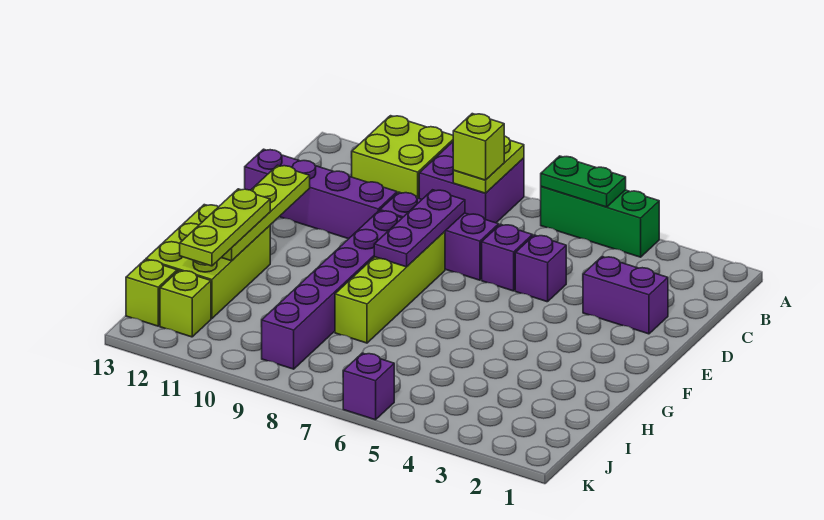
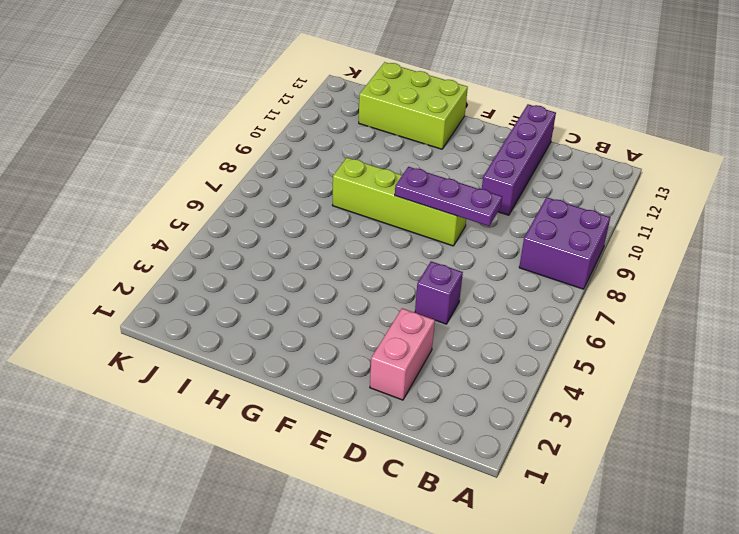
pink brick D2:D3 level 1 -> purple brick D2:D3 level 1
none -> green brick A4:A6 level 1
none -> lime brick A10:B11 level 1
none -> purple brick D6 level 1

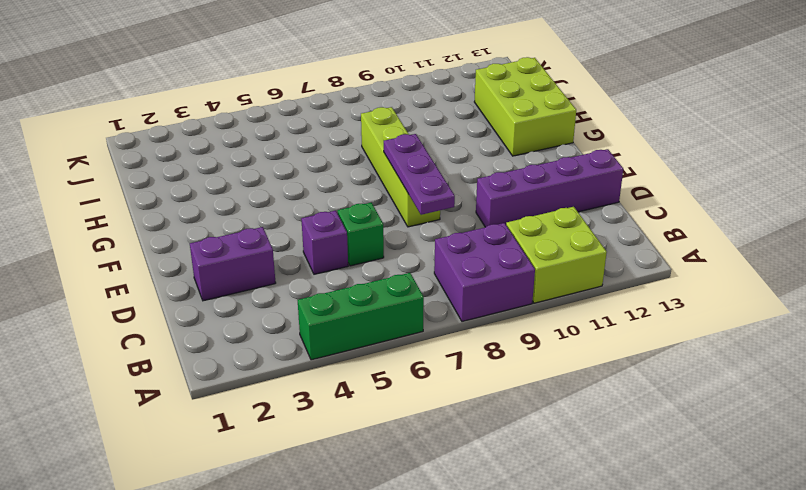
green brick D6 level 1 -> purple brick D6 level 1
none -> purple brick D7:D9 level 1
none -> purple brick E9:J9 level 1
none -> lime brick J12 level 1

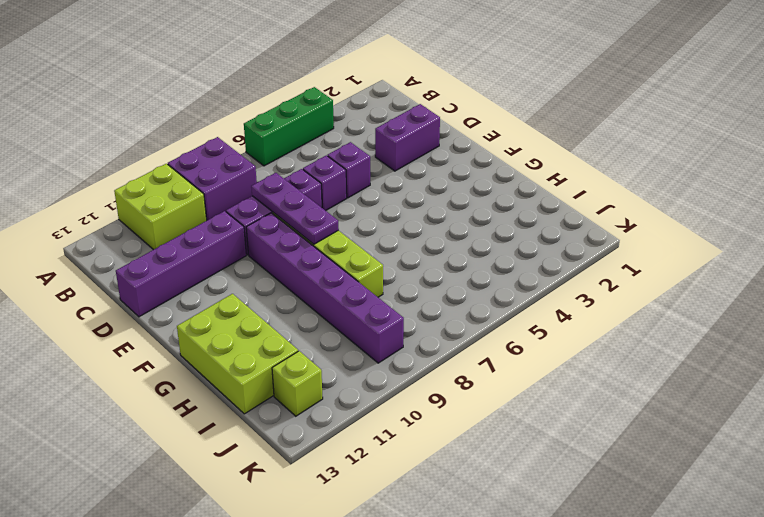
none -> lime brick J13 level 1
none -> purple brick K6 level 1
none -> green plate A5:A6 level 2

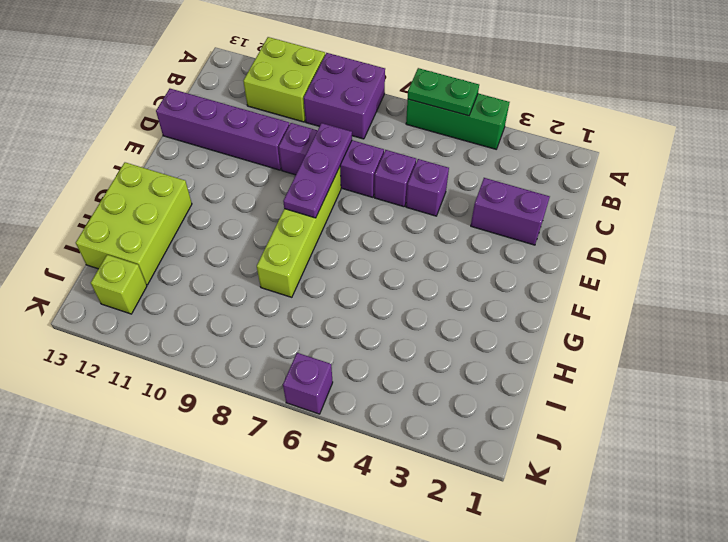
none -> purple brick E9:J9 level 1
none -> lime brick J13 level 1
none -> lime plate A8:B8 level 2

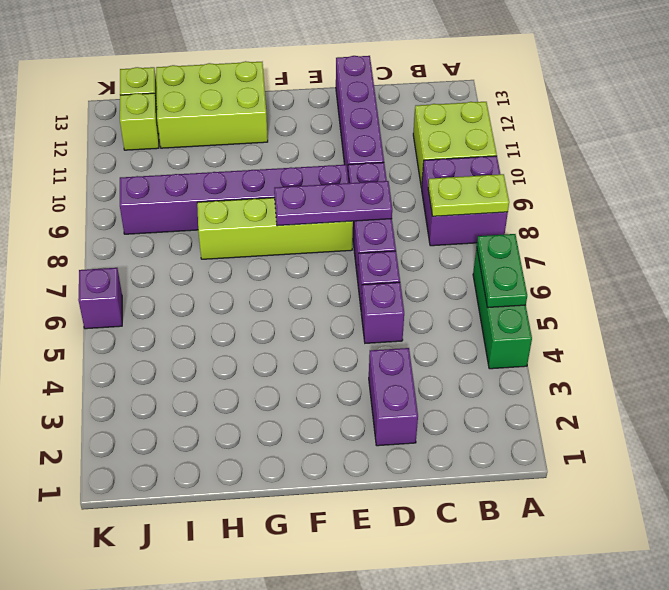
none -> lime plate E12:H12 level 2
none -> lime brick B8 level 3
none -> lime plate G12:I12 level 3

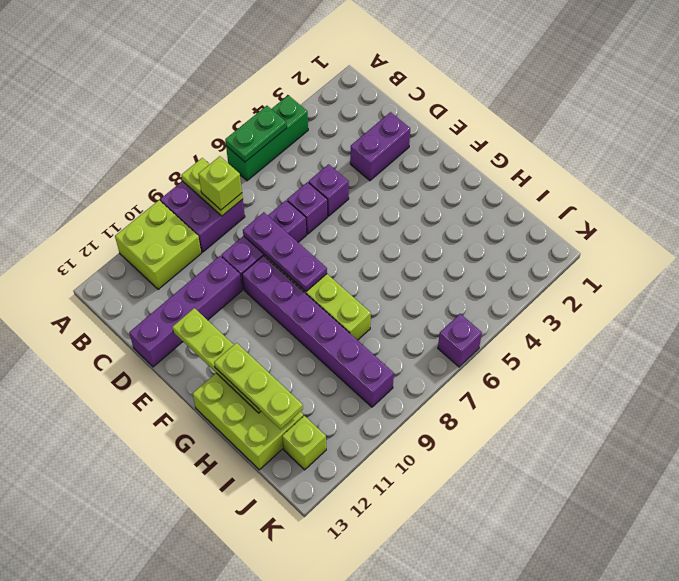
none -> lime brick J13 level 1

